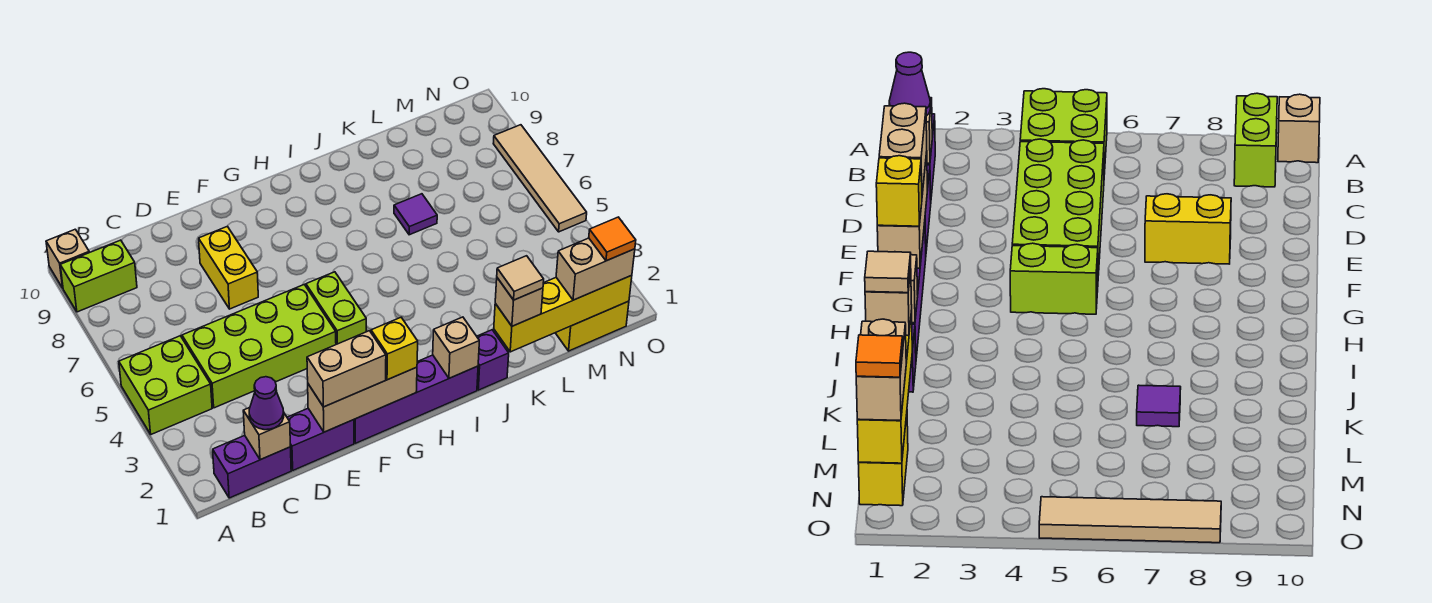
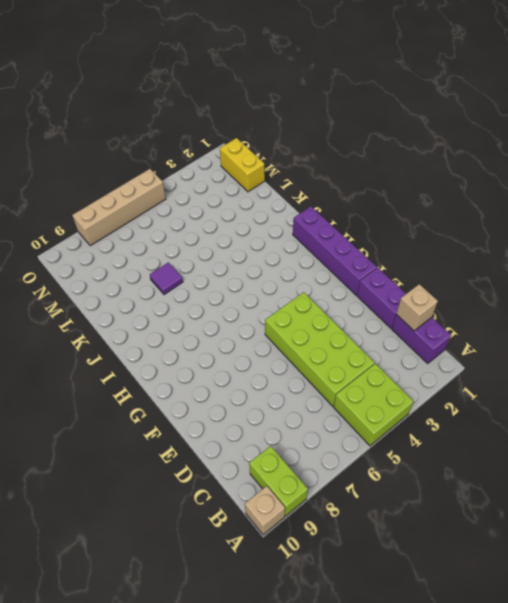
tan brick O5:O8 level 1 -> tan tile O5:O8 level 1
none -> yellow brick E7:E8 level 1
none -> lime brick G4:G5 level 1
none -> purple brick J1 level 1

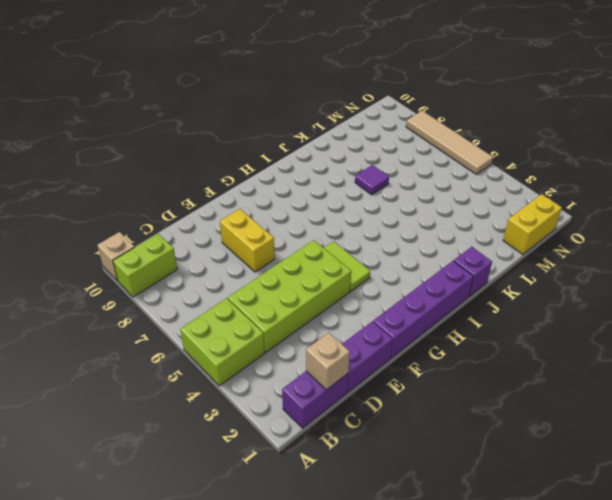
lime tile G4:G5 level 1 -> lime brick G4:G5 level 1
none -> tan brick E1:G1 level 2
none -> tan brick I1 level 2
none -> yellow brick K1:N1 level 2

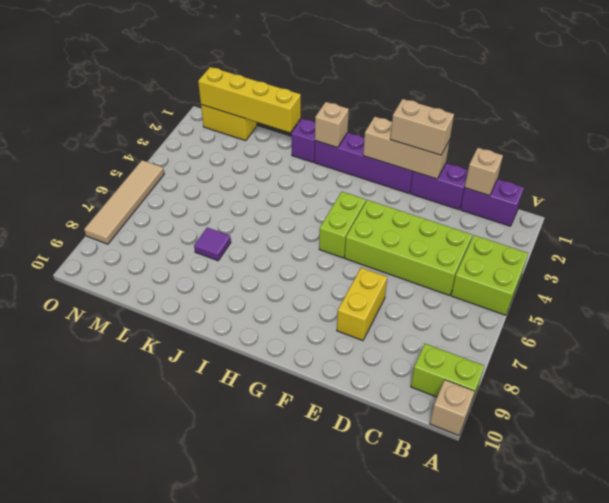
none -> purple cone C1 level 3
none -> yellow brick G1 level 3
none -> tan brick K1 level 3

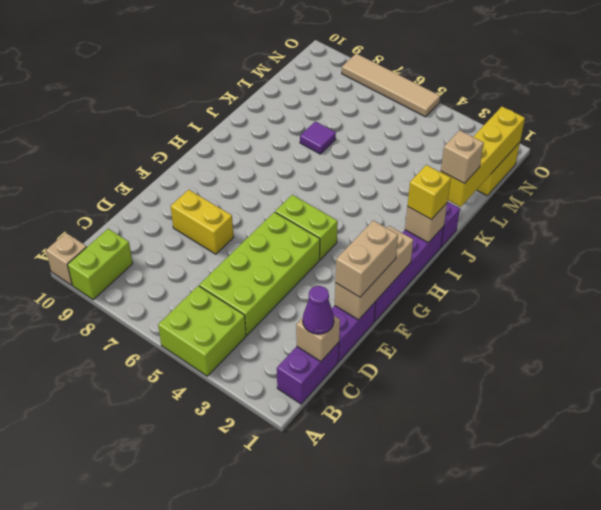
yellow brick I1 level 3 -> yellow brick G1 level 3
none -> tan brick M1:N1 level 3
none -> tan tile K1 level 4
none -> orange tile N1 level 4

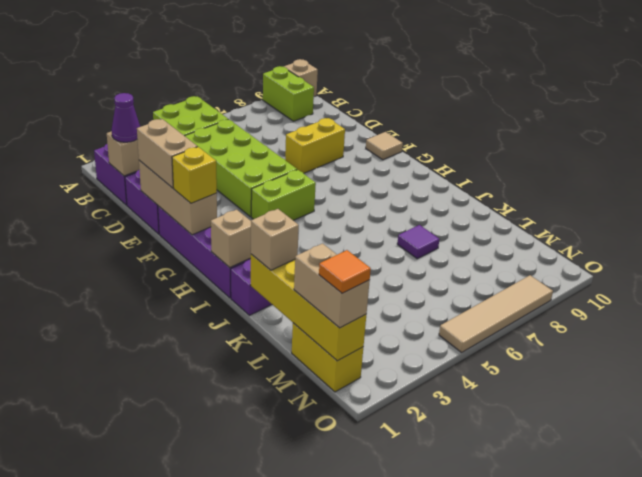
tan tile F10 level 1 -> tan tile K1 level 4

